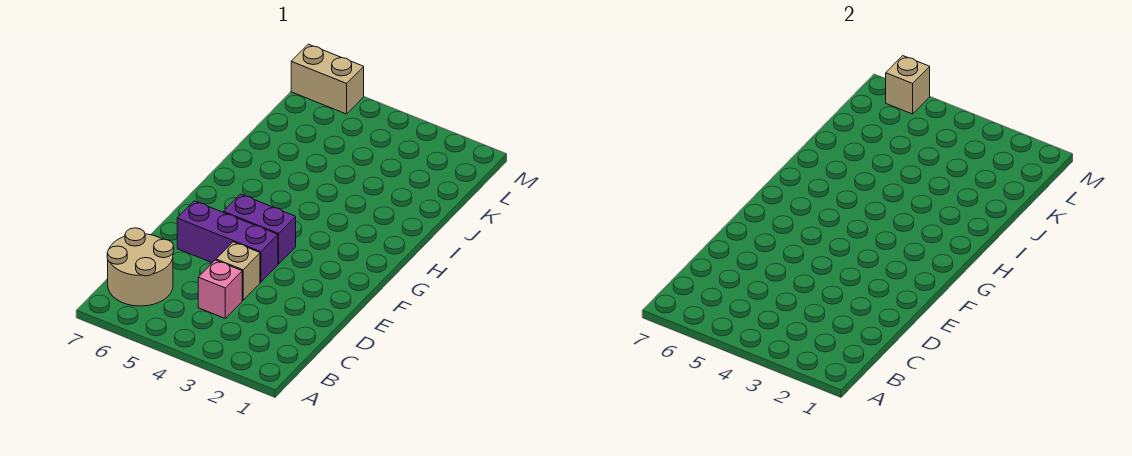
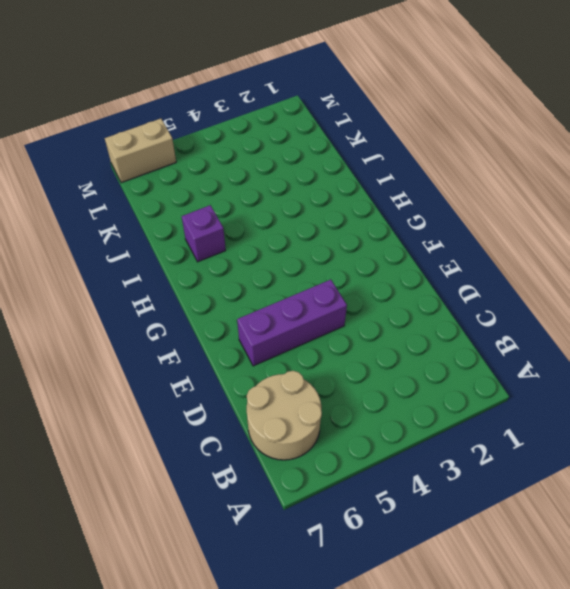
purple brick I6 level 1 -> none
none -> pink brick C4 level 1
none -> tan brick D4 level 1

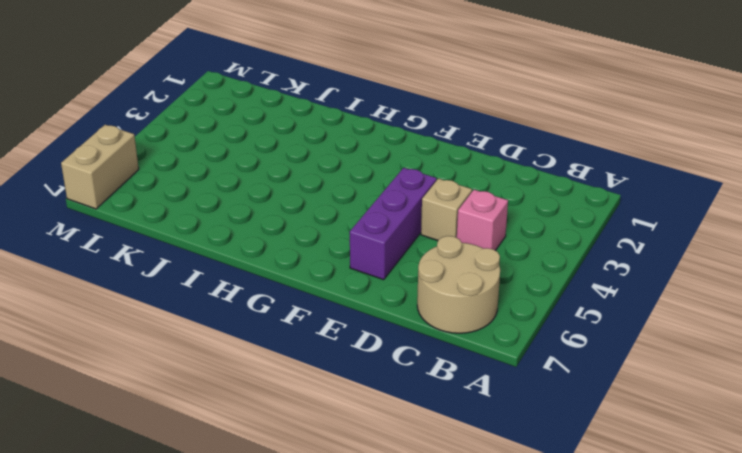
none -> purple brick F4:F5 level 1
none -> tan brick M6 level 2

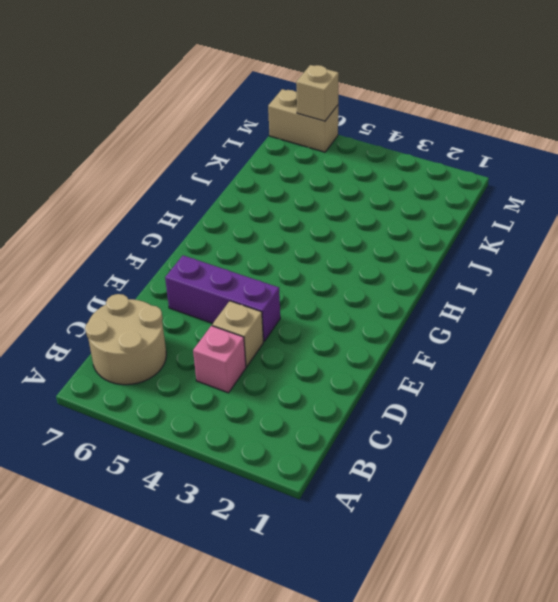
none -> purple brick F4:F5 level 1

